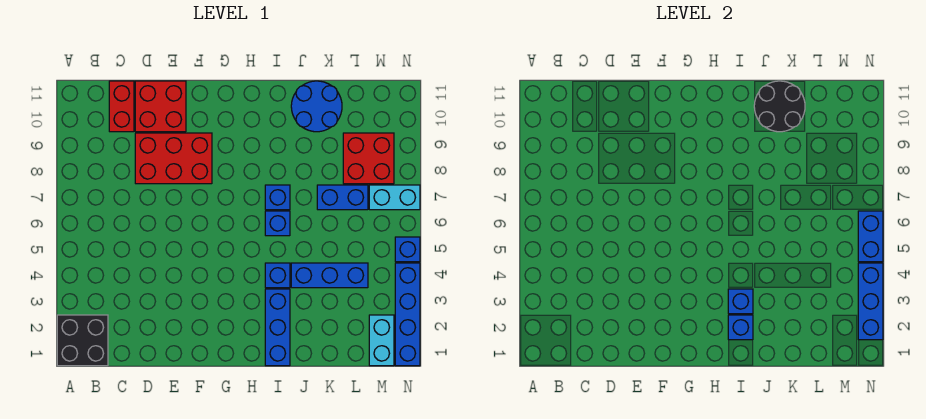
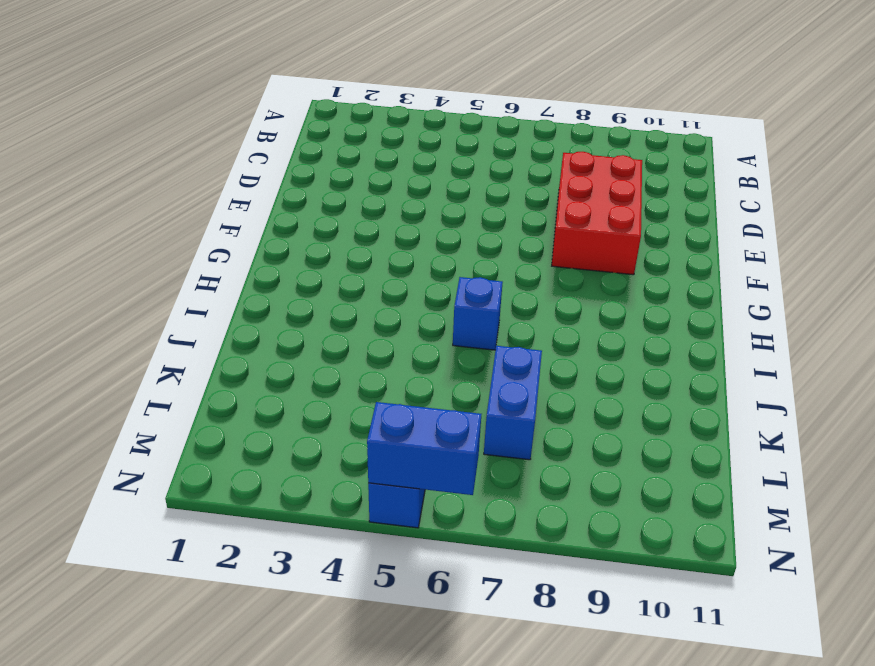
none -> black brick A1:B2 level 1
none -> red brick C10:C11 level 1
none -> red brick D10:E11 level 1

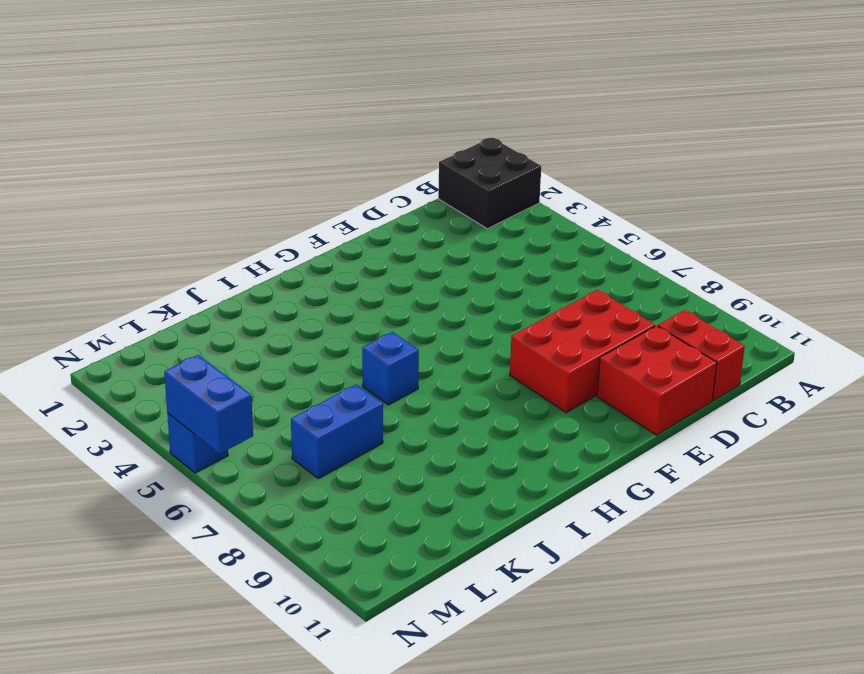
none -> blue brick I1:I3 level 1
none -> blue brick I4 level 1
none -> blue brick I7 level 1

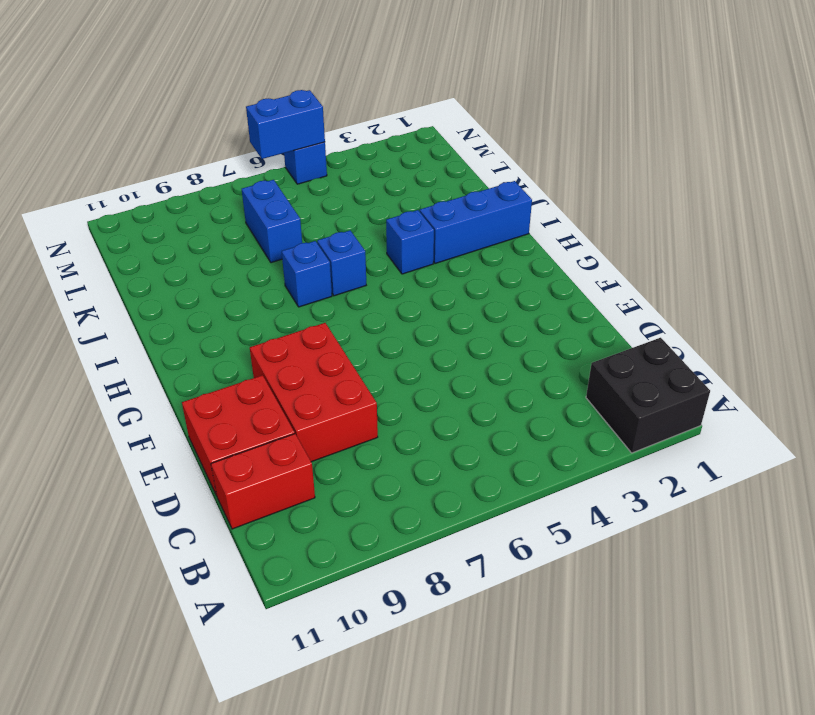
none -> blue brick J4:L4 level 1
none -> blue round brick J10:K11 level 1
none -> red brick L8:M9 level 1

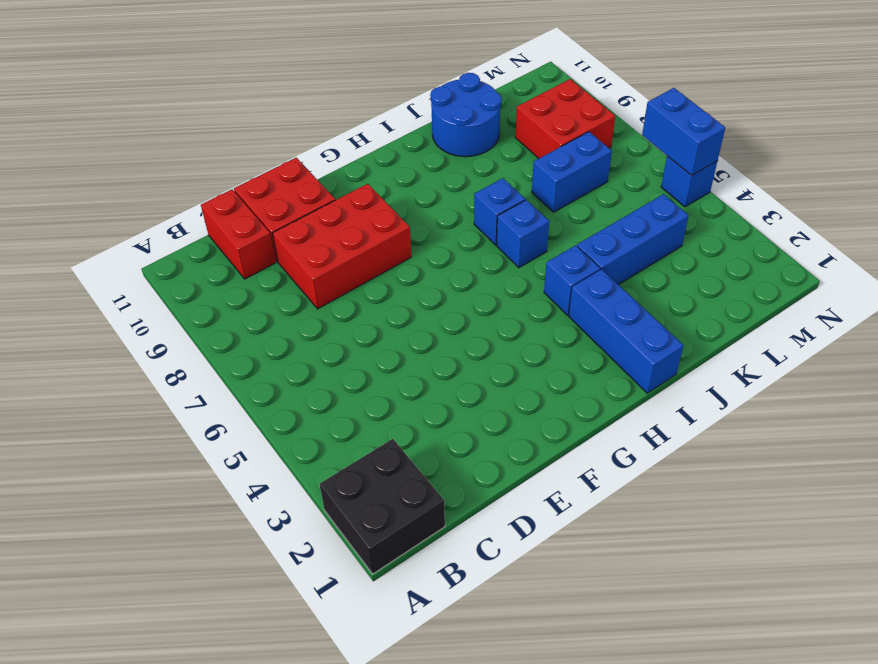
none -> cyan brick M1:M2 level 1
none -> cyan brick M7:N7 level 1
none -> blue brick N1:N4 level 1

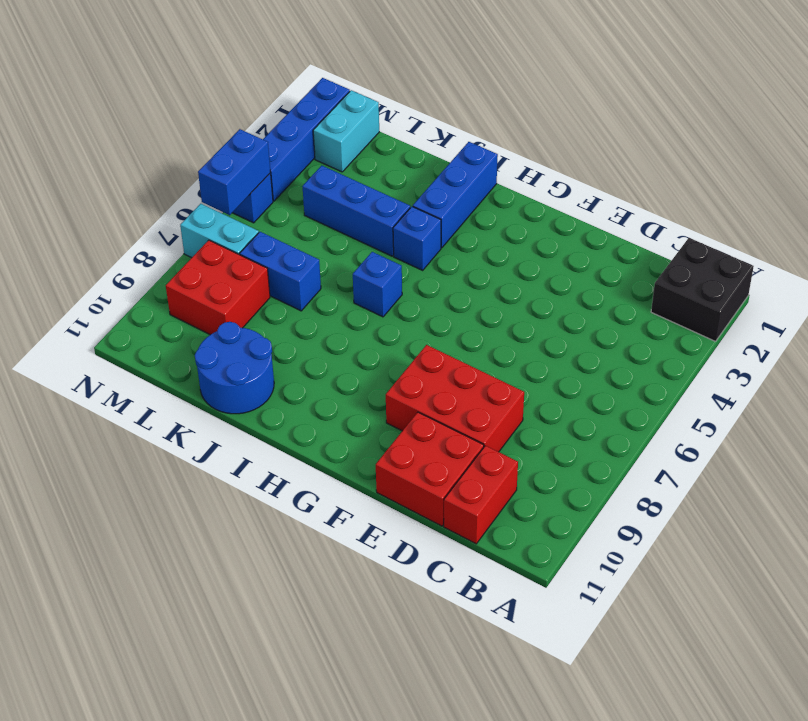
none -> blue brick I7 level 1
none -> blue brick I2 level 2
none -> blue brick I3 level 2

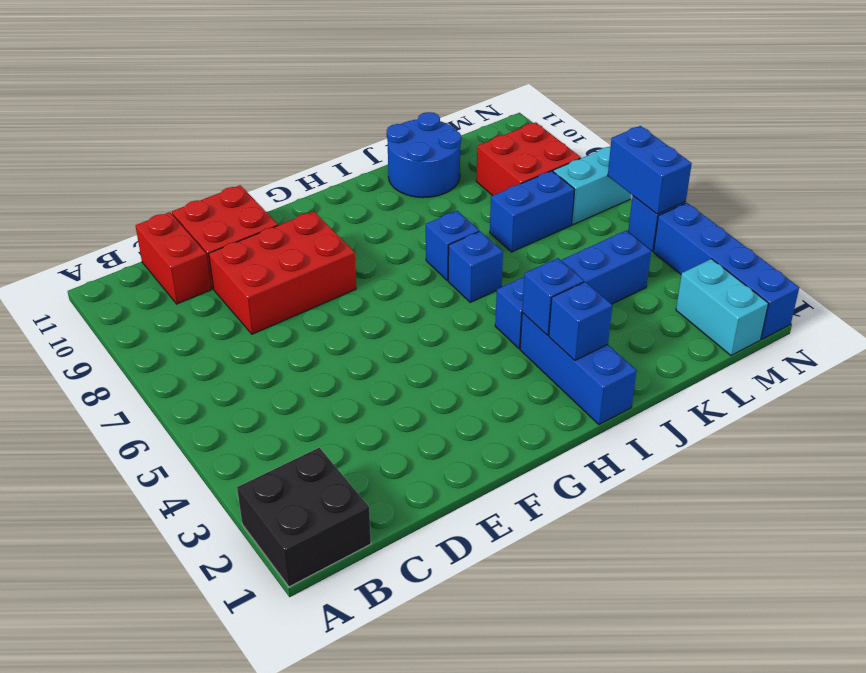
none -> black round brick J10:K11 level 2
none -> blue brick N2:N4 level 2

